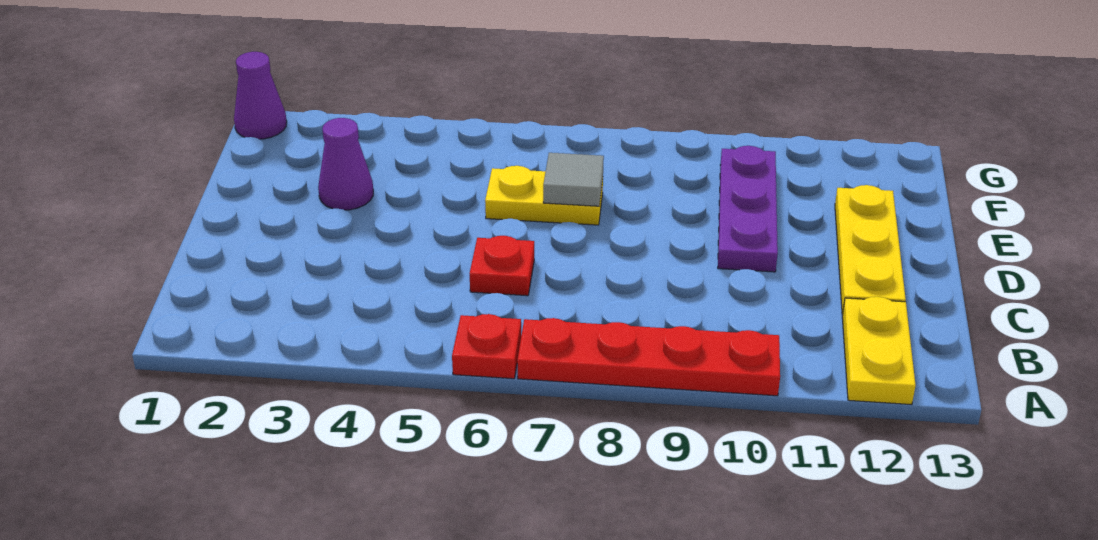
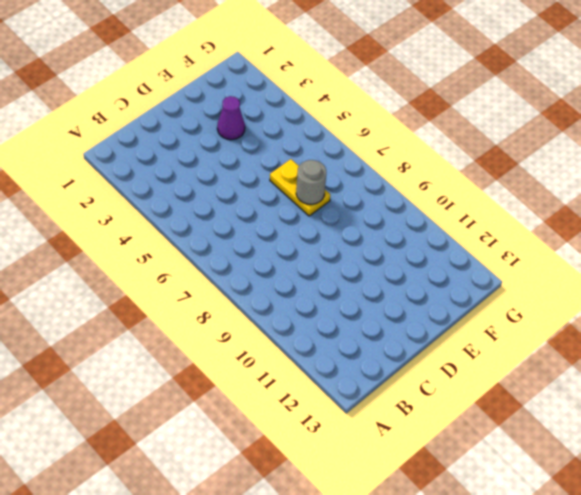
grey round brick E7 level 2 -> grey tile E7 level 2
none -> red plate A6 level 1
none -> red plate A7:A10 level 1

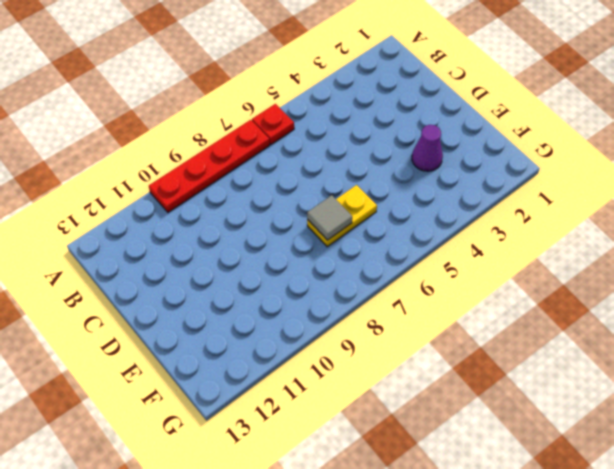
none -> yellow plate A12:B12 level 1
none -> red plate C6 level 1

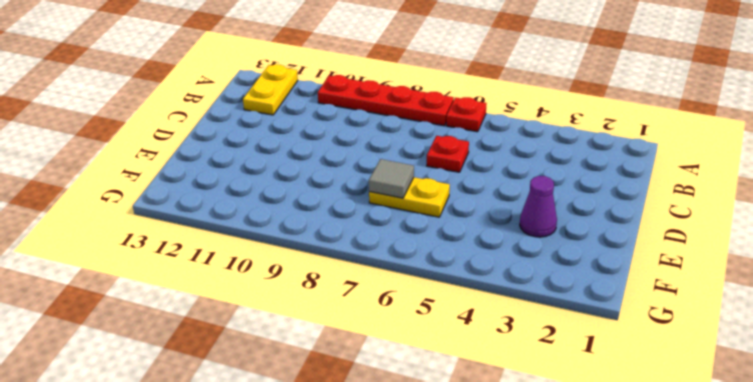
none -> yellow plate C12:E12 level 1
none -> purple plate D10:F10 level 1

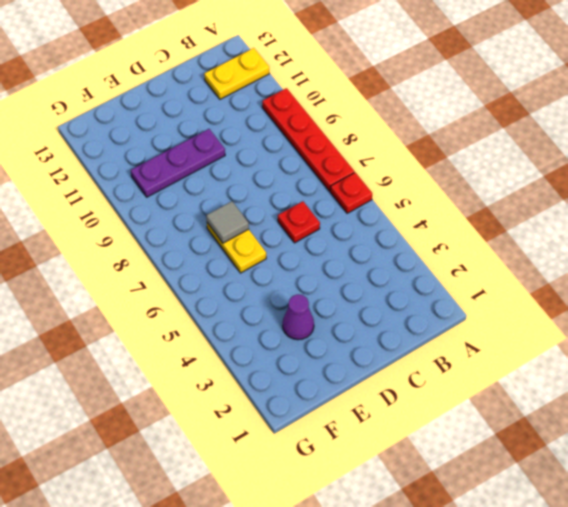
none -> yellow plate C12:E12 level 1
none -> purple cone G1 level 1

